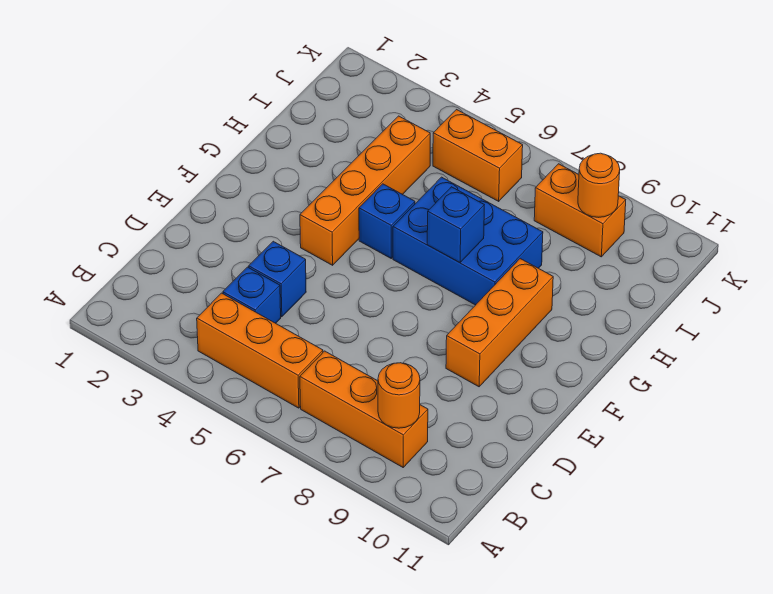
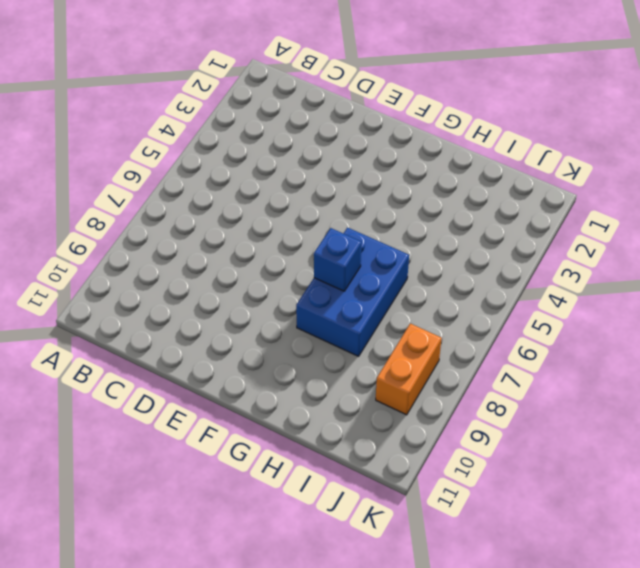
none -> orange brick B4:B6 level 1
none -> orange brick B7:B9 level 1
none -> blue brick C4 level 1

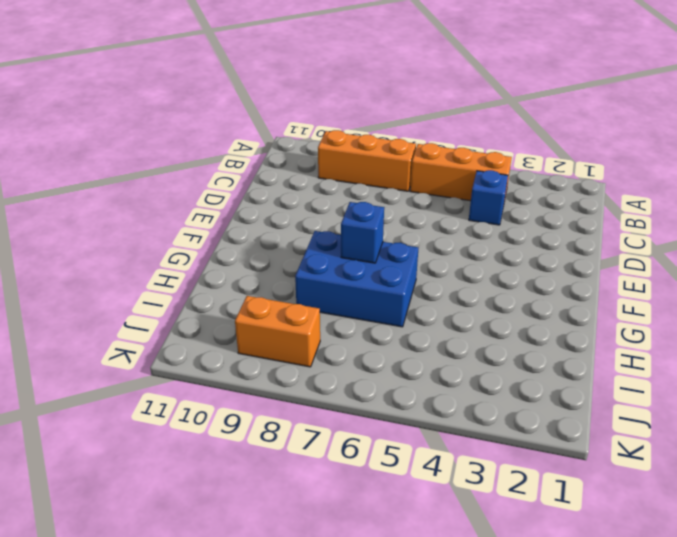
none -> blue brick D4 level 1
none -> orange brick E9:G9 level 1
none -> orange brick F4:I4 level 1

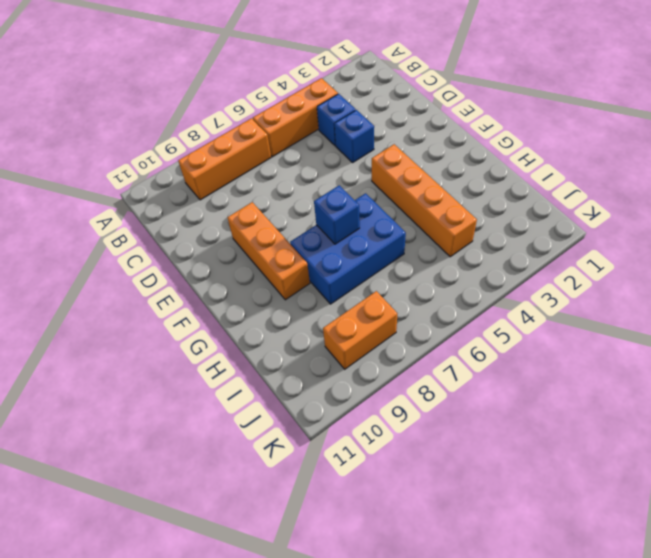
none -> blue brick G5 level 1
none -> orange brick J5:J6 level 1
none -> orange round brick B9 level 2

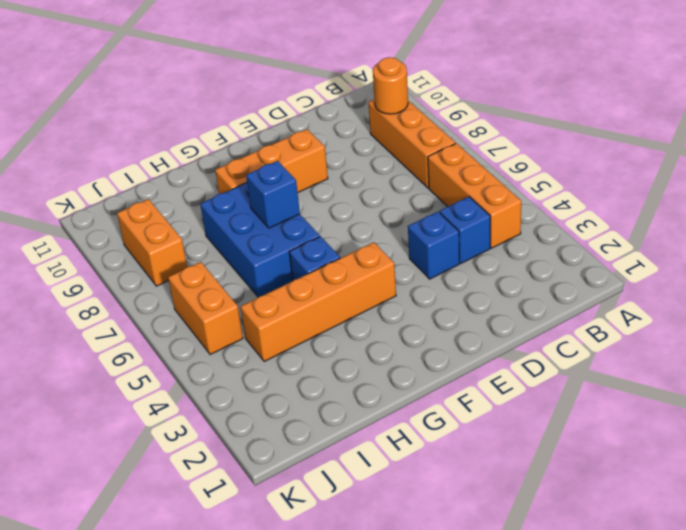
none -> orange round brick J9 level 2

